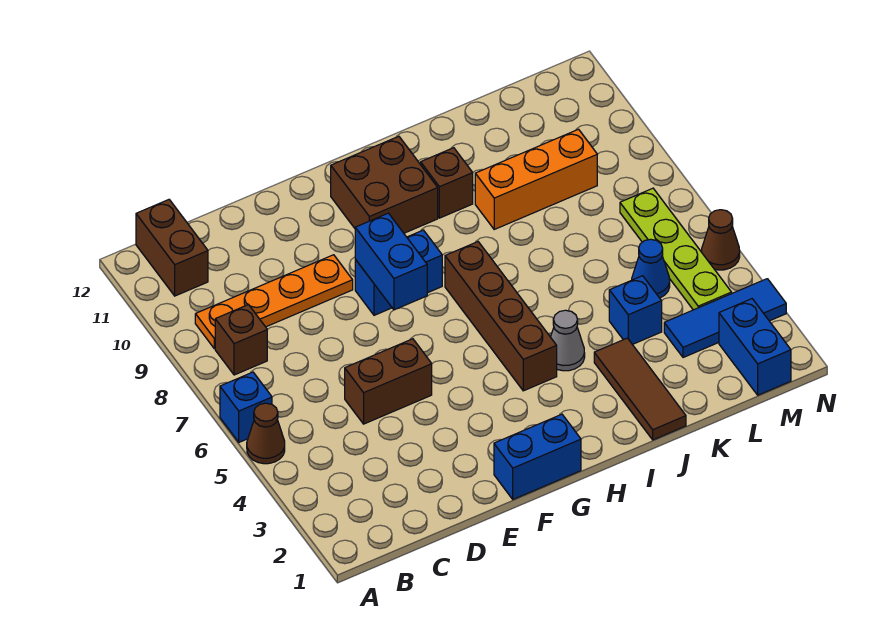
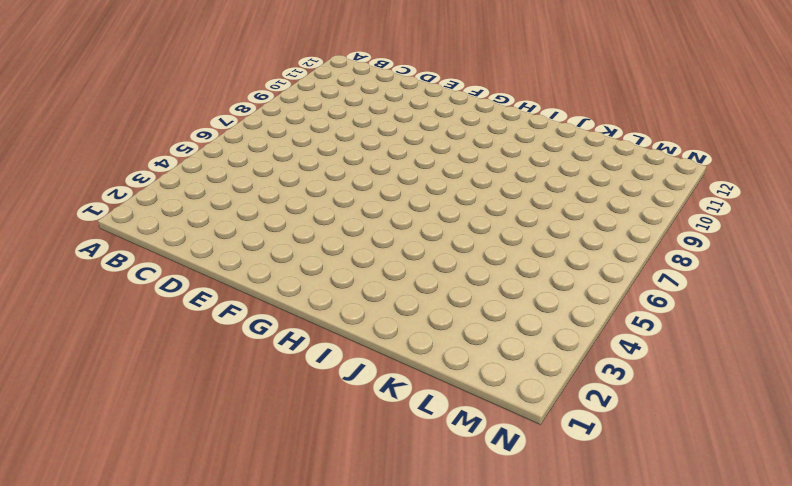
none -> brown cone A5 level 1
none -> blue brick A6 level 1
none -> brown brick B8 level 1

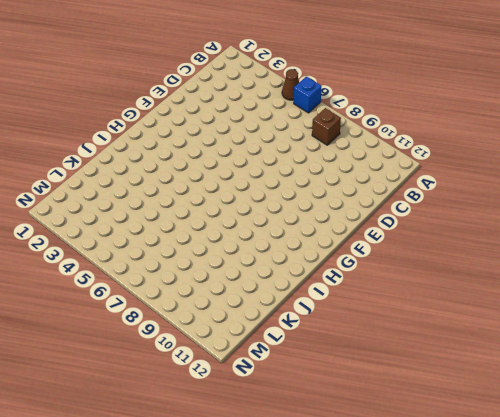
none -> orange plate B9:E9 level 1
none -> brown brick B11:B12 level 1
none -> brown brick D5:E5 level 1

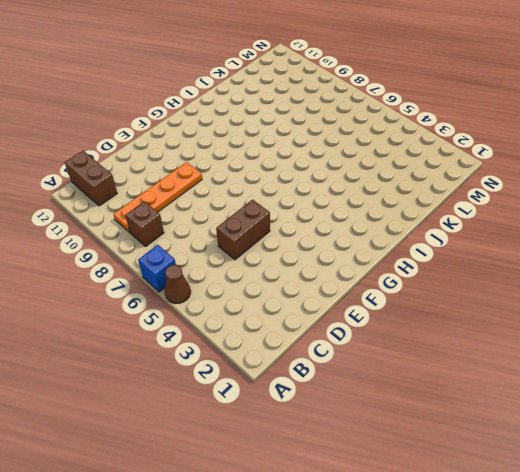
none -> blue brick F1:G1 level 1
none -> blue brick F8:G8 level 1
none -> brown brick G10:H11 level 1

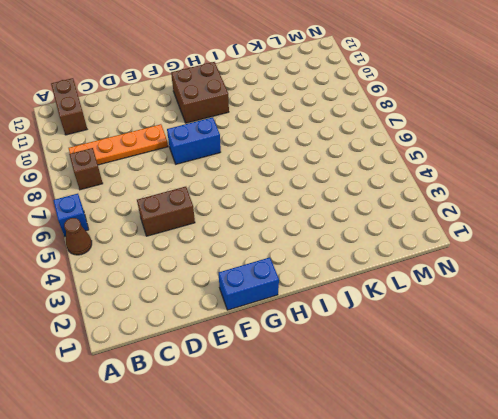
none -> brown brick H4:H7 level 1
none -> grey cone I4 level 1
none -> brown brick I10 level 1

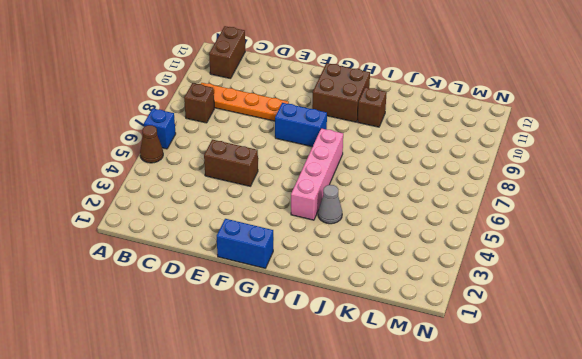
pink brick H4:H7 level 1 -> brown brick H4:H7 level 1
none -> brown tile J1:J3 level 1
none -> orange brick J9:L9 level 1
none -> blue brick K4 level 1

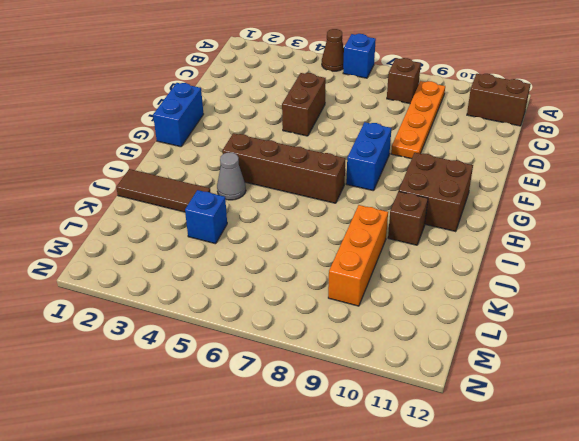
none -> blue tile L3:N3 level 1
none -> blue cone L5 level 1
none -> blue brick M1:M2 level 1

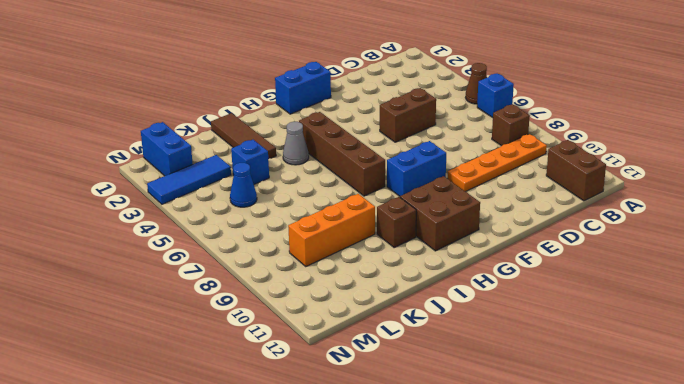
none -> lime plate M4:M7 level 1
none -> brown cone N5 level 1
none -> blue brick F7:F8 level 2

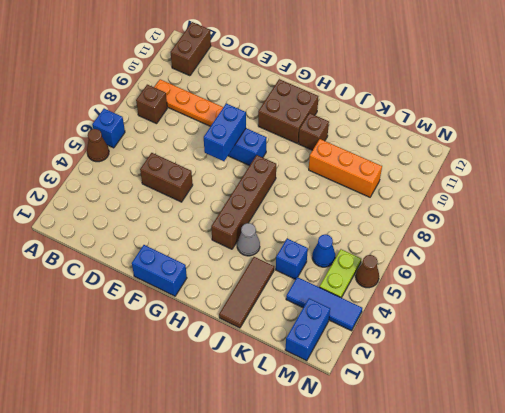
lime plate M4:M5 level 1 -> lime plate M4:M7 level 1

